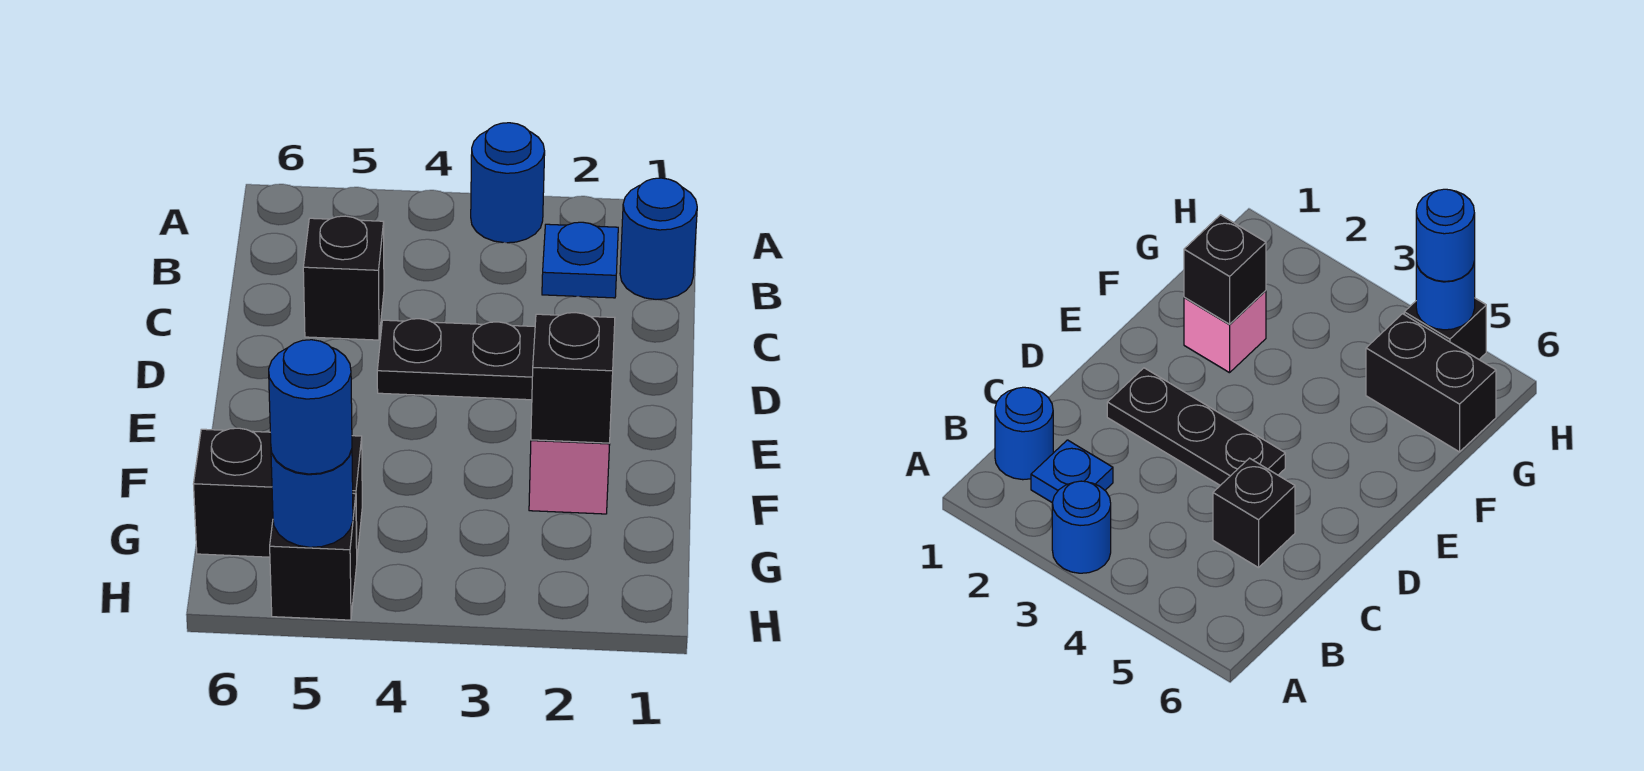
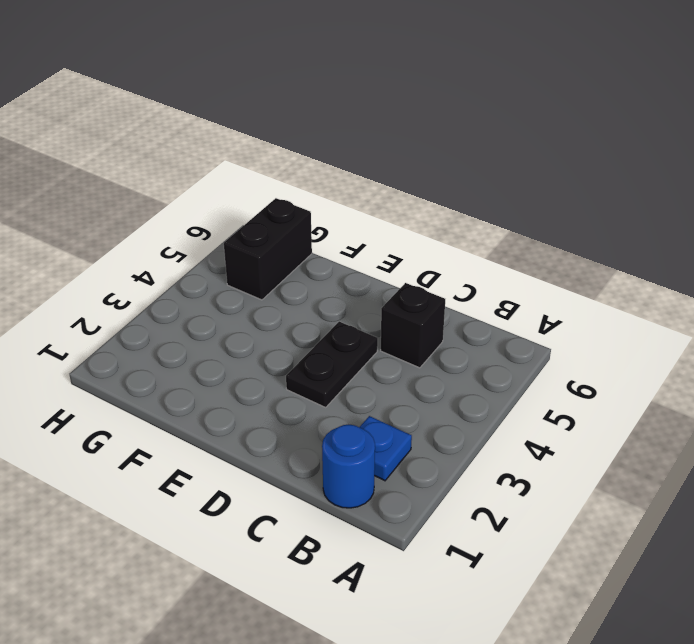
black plate D3:D4 level 1 -> black plate D2:D4 level 1
none -> blue round brick A3 level 1
none -> pink brick F2 level 1

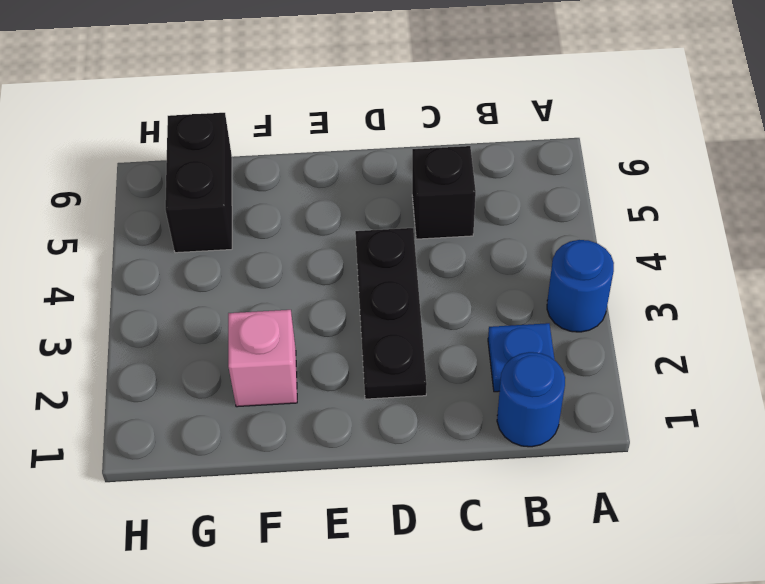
none -> black brick H5 level 1
none -> black brick F2 level 2

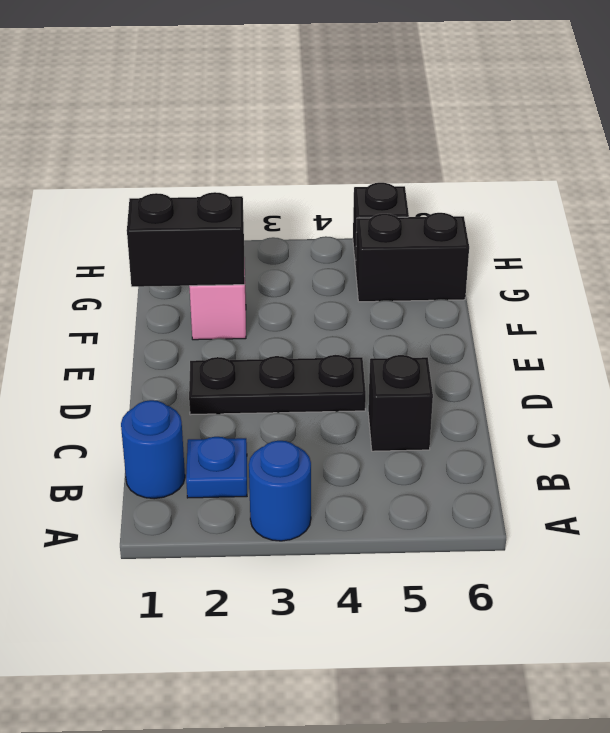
black brick F1:F2 level 2 -> black brick F2 level 2
none -> blue round brick H5 level 2
none -> blue round brick H5 level 3

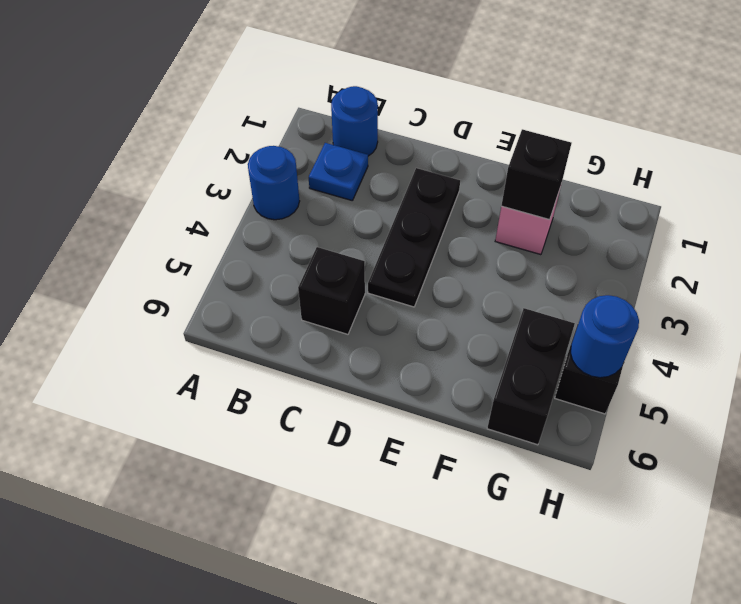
none -> blue round brick H5 level 3

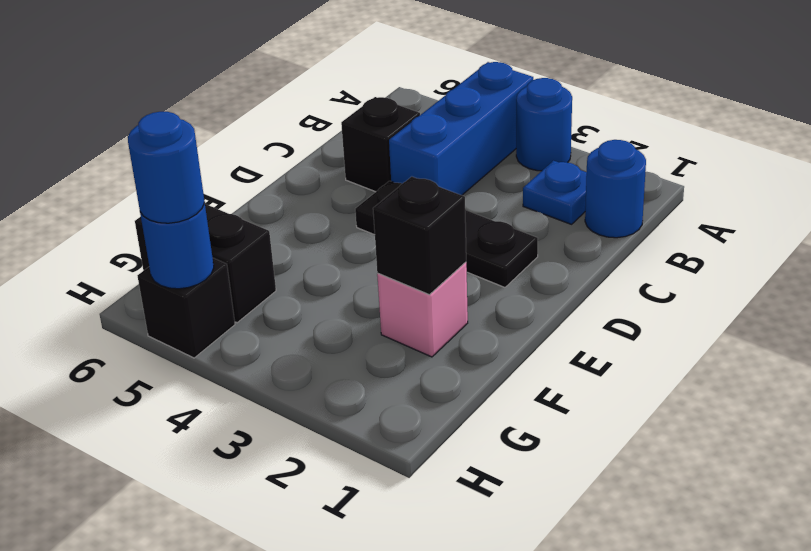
blue brick A4:C4 level 1 -> none

